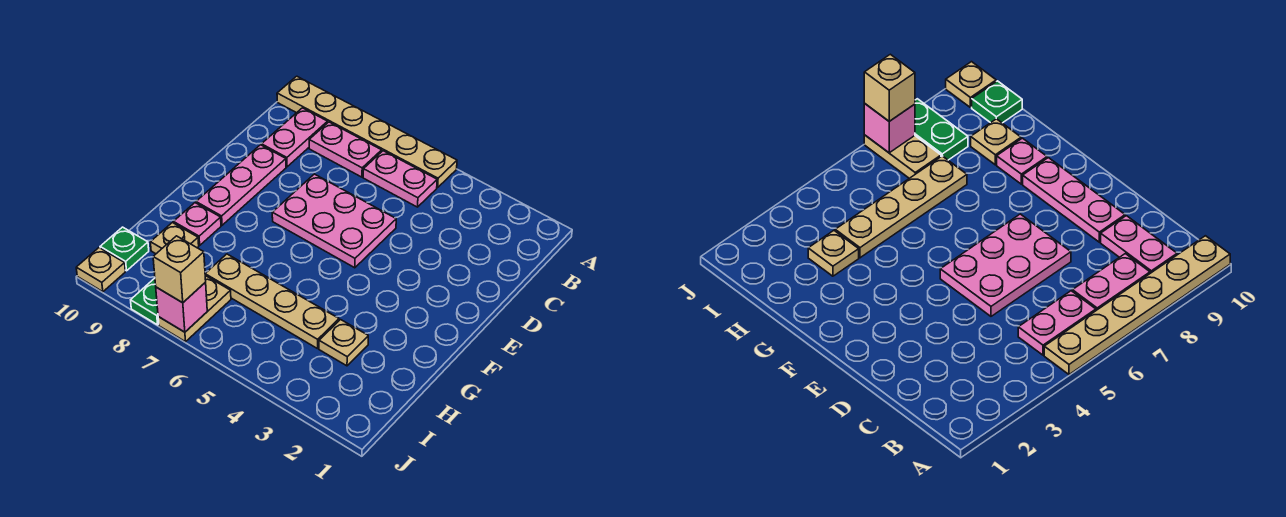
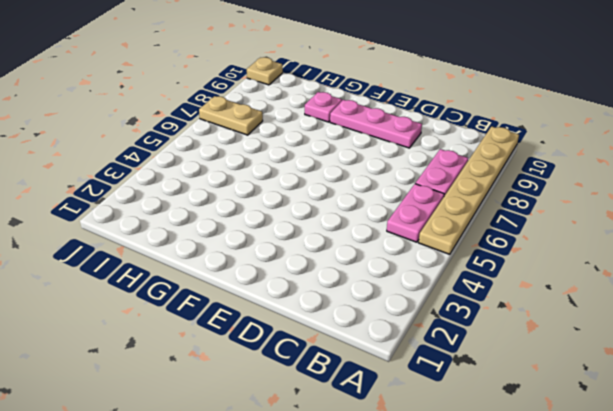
none -> pink plate B9:C9 level 1
none -> pink plate D5:E7 level 1
none -> tan plate H3 level 1

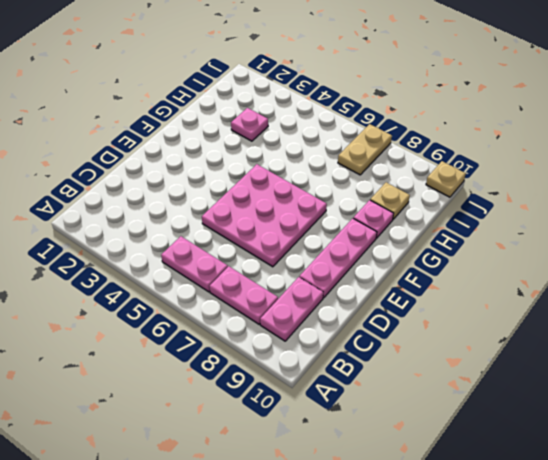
pink plate D5:F7 level 1 -> pink plate D5:E7 level 1
pink plate H3 level 1 -> tan plate H3 level 1
none -> tan plate A5:A10 level 1
none -> tan plate H4:H7 level 1
none -> green plate I8:J8 level 1

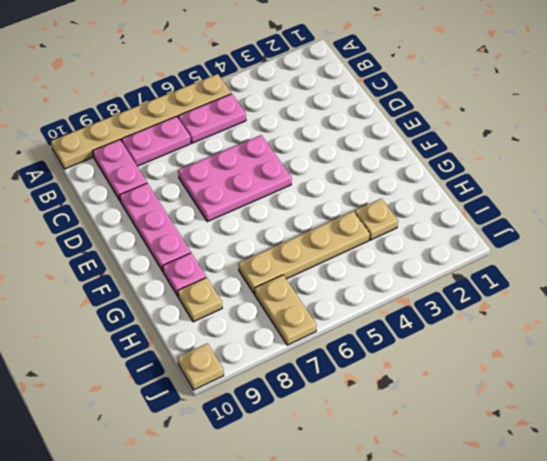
none -> green plate I8:J8 level 1
none -> green plate I10 level 1
none -> pink brick J7 level 2

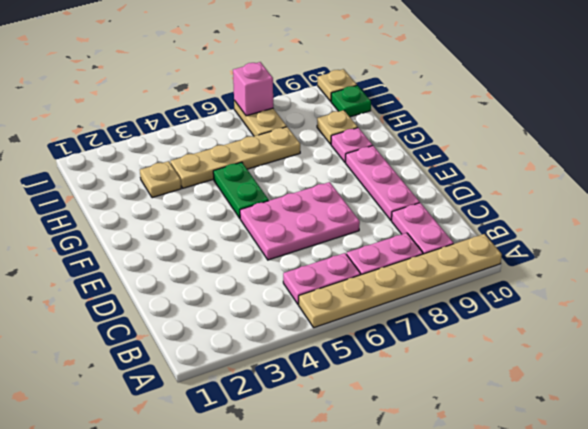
green plate F5:G5 level 1 -> green plate I8:J8 level 1
none -> tan brick J7 level 3

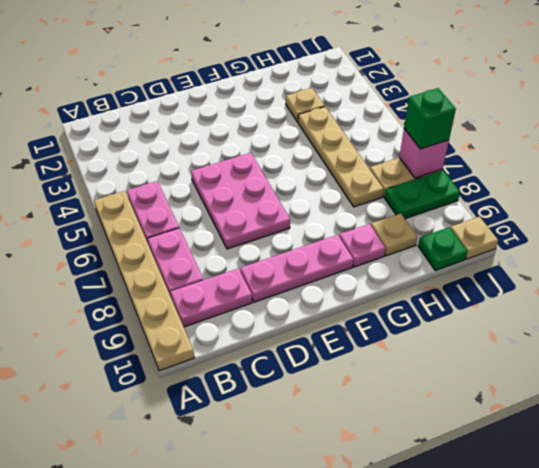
green brick J7 level 3 -> tan brick J7 level 3

